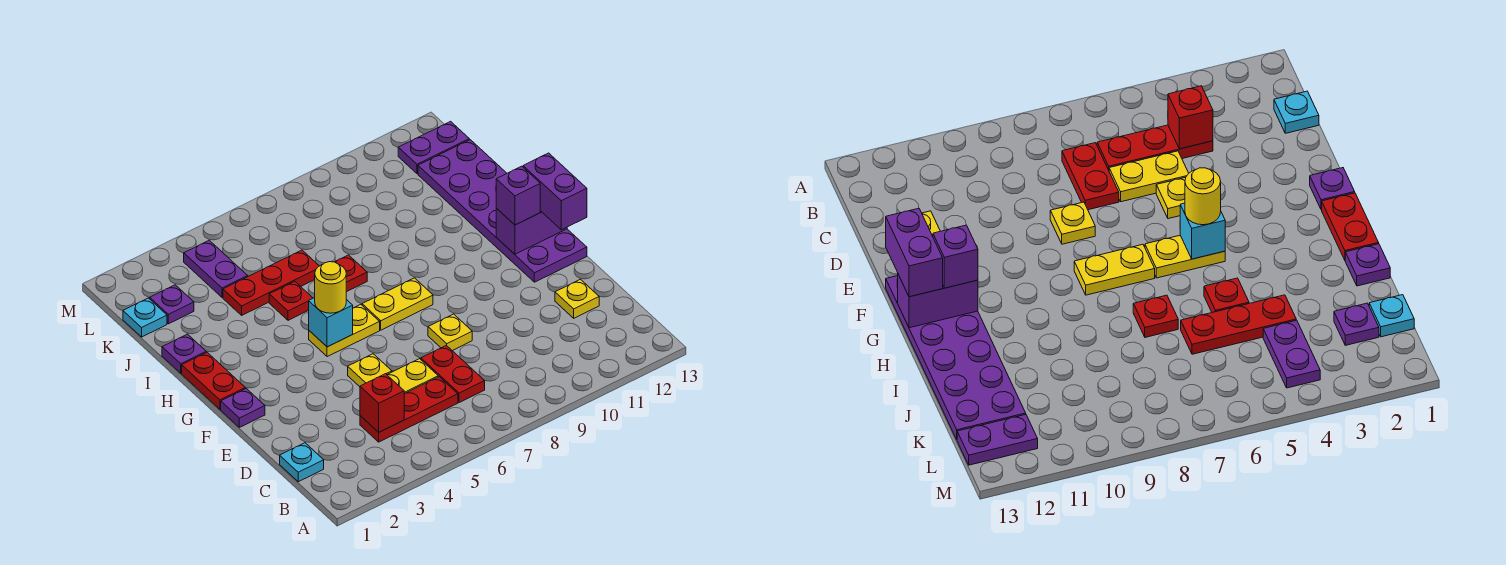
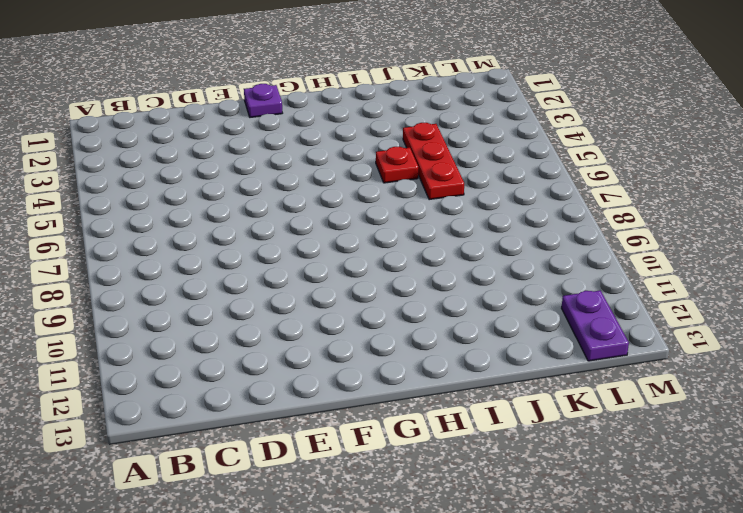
none -> cyan plate C1 level 1
none -> red plate C4:C6 level 1
none -> red plate C7:D7 level 1

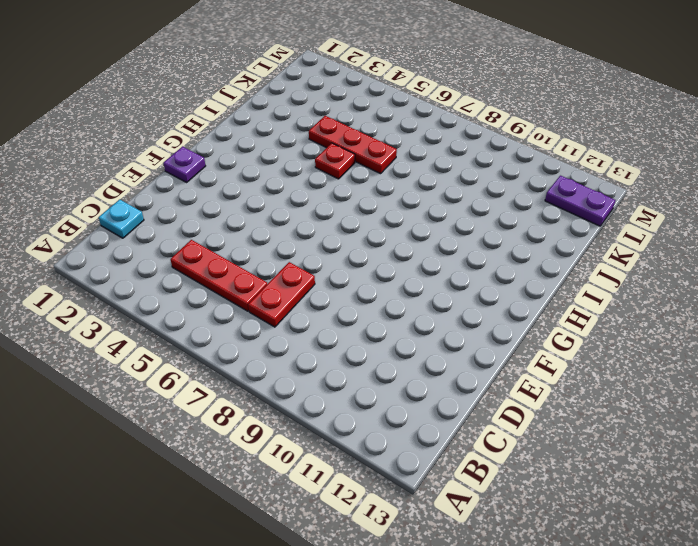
none -> yellow plate D5:D6 level 1
none -> yellow plate D12 level 1
none -> yellow plate E5 level 1

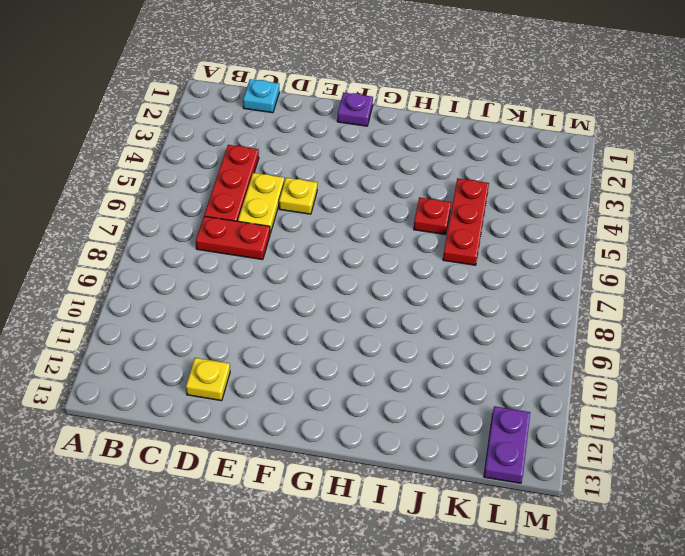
none -> yellow plate E8 level 1
none -> purple plate F12:K13 level 1
none -> red plate G1:H1 level 1

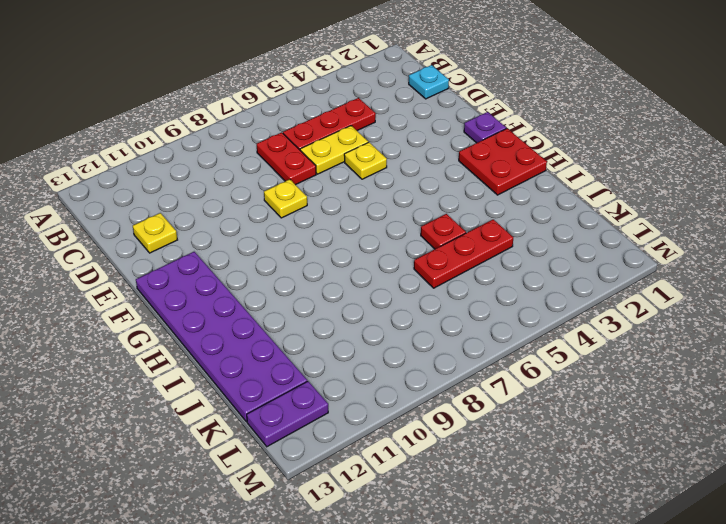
red plate G1:H2 level 1 -> red plate G1:H1 level 1
none -> yellow plate G5:G6 level 1
none -> yellow plate G7:G8 level 1
none -> purple plate I1 level 1

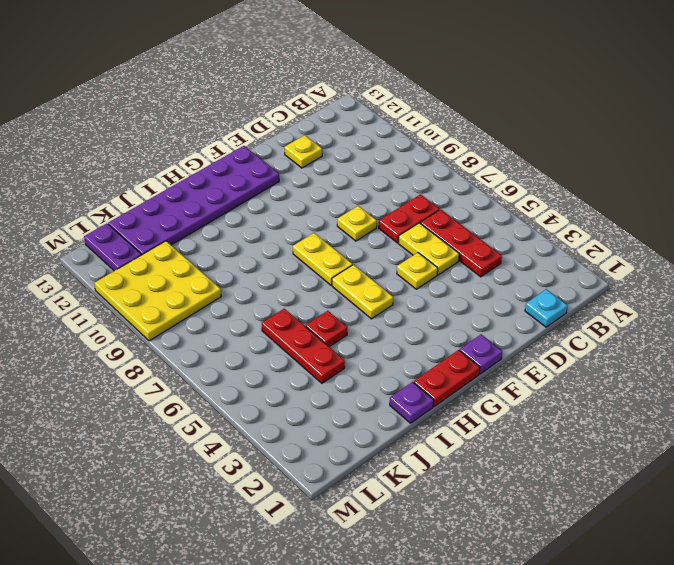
yellow plate K9:M11 level 1 -> none
none -> red plate I7 level 1
none -> cyan plate K1 level 1
none -> purple plate K2 level 1

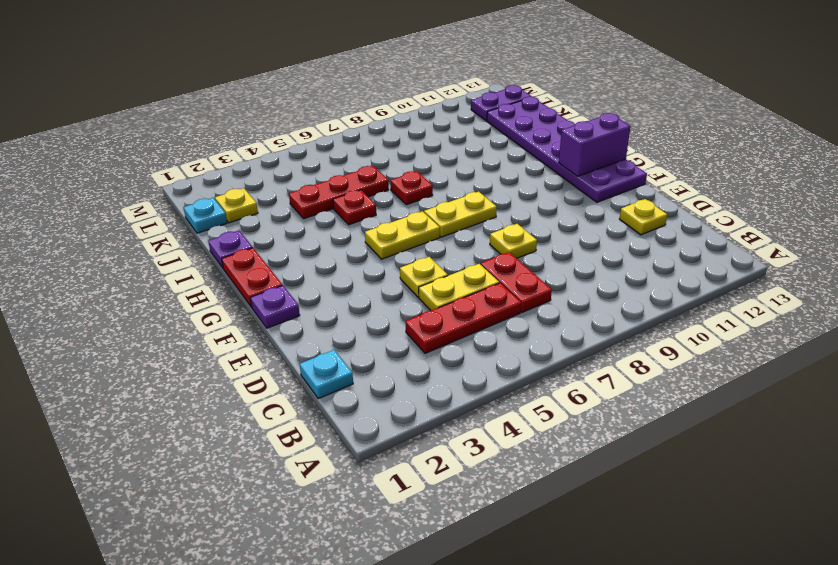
yellow plate K2 level 1 -> purple plate K2 level 1
none -> purple plate K4:L4 level 1
none -> red brick C4 level 2
none -> cyan brick G5 level 2

